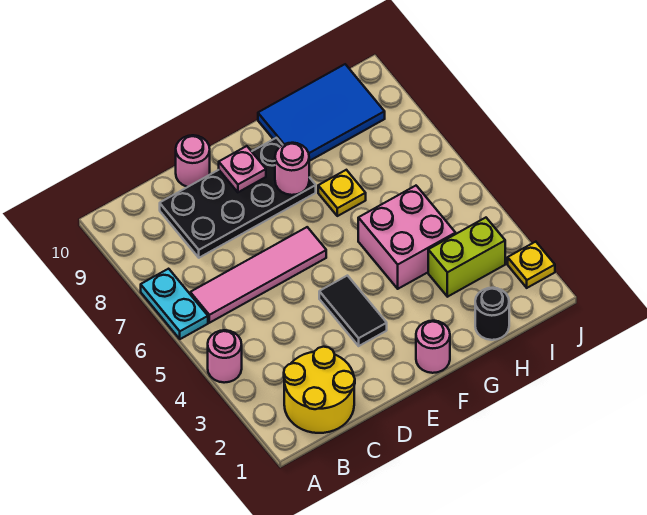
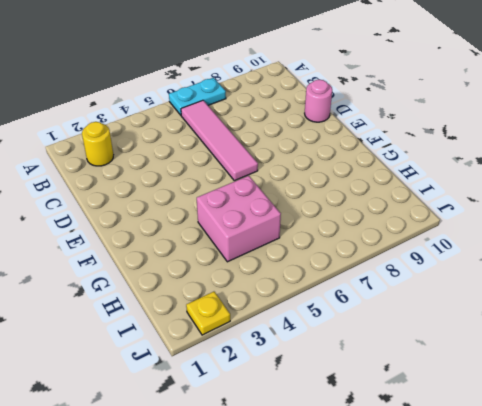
yellow round brick B2 level 1 -> yellow round brick B1:C2 level 1
none -> pink round brick A4 level 1
none -> black plate C8:F9 level 1
none -> black tile E3:E4 level 1

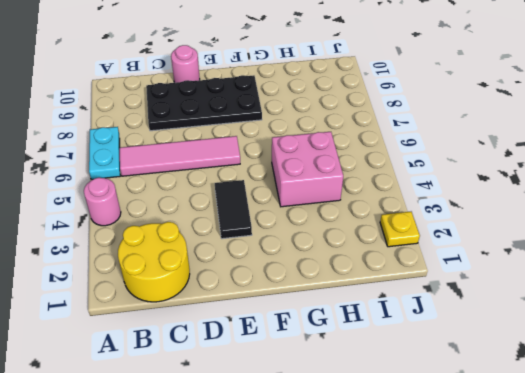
none -> pink round brick F1 level 1
none -> yellow plate G7 level 1
none -> blue tile G9:I10 level 1

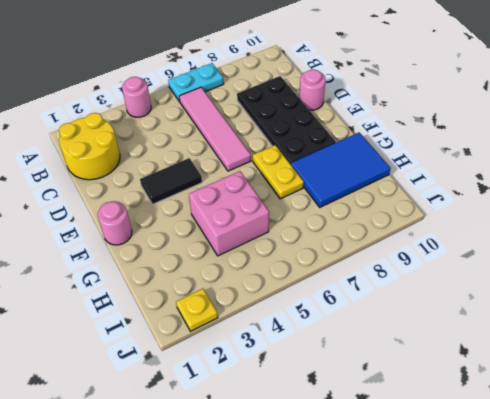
yellow plate F7:G7 level 1 -> yellow plate G7 level 1
blue tile G8:H10 level 1 -> blue tile G9:I10 level 1
none -> black round brick H1 level 1
none -> lime brick H3:I3 level 1
none -> pink plate E9 level 2

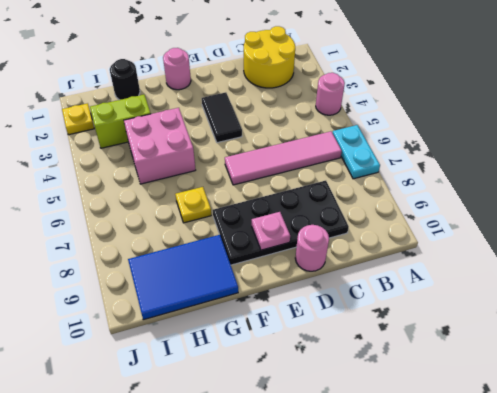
none -> pink round brick F8 level 2

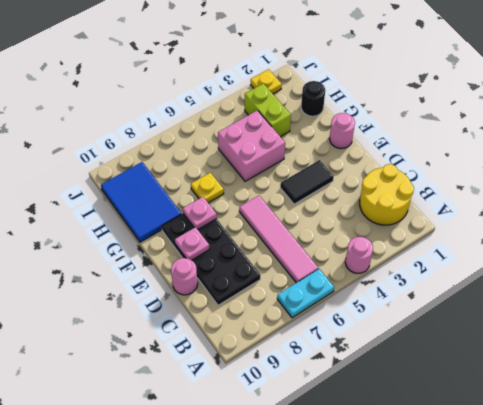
pink plate F8 level 2 -> pink round brick F8 level 2

